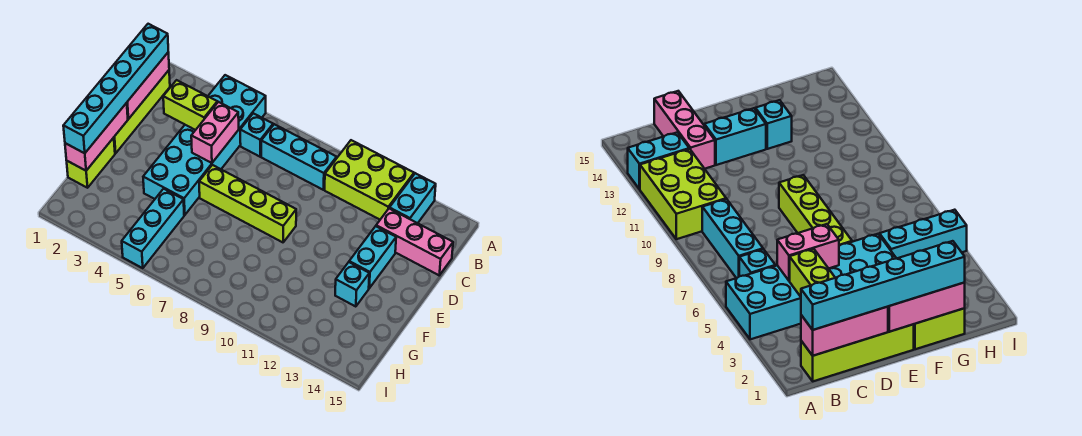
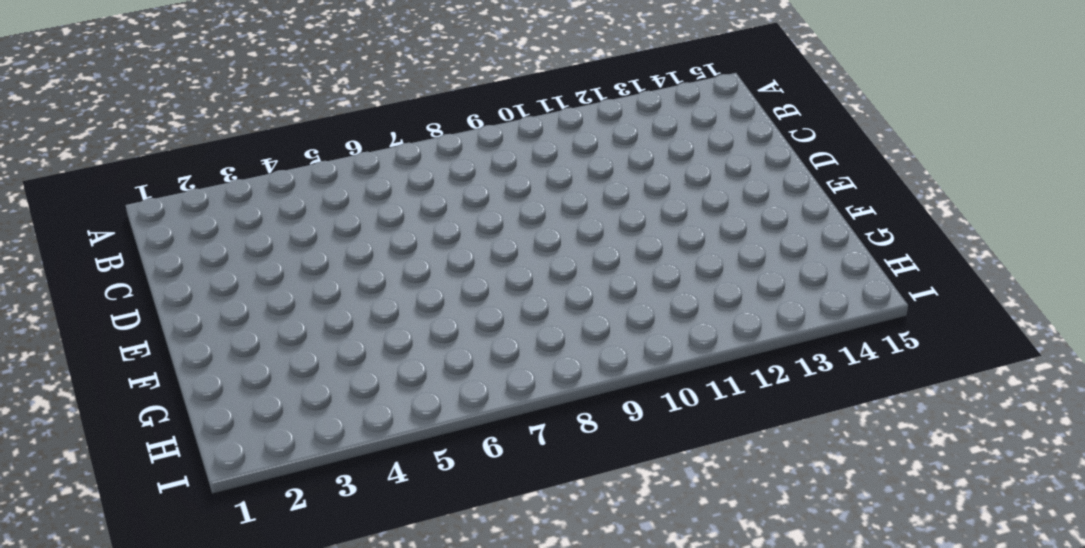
none -> cyan brick A4:F5 level 1
none -> lime brick A10:B12 level 1
none -> cyan brick A13:B13 level 1

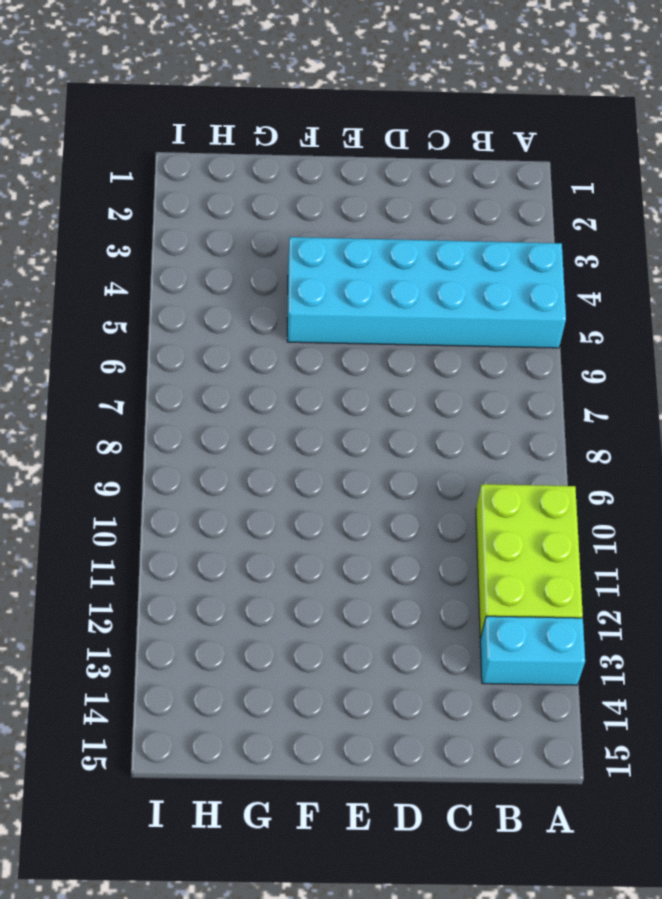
none -> lime brick B1:E1 level 1
none -> cyan brick B6 level 1
none -> cyan brick B7:B9 level 1

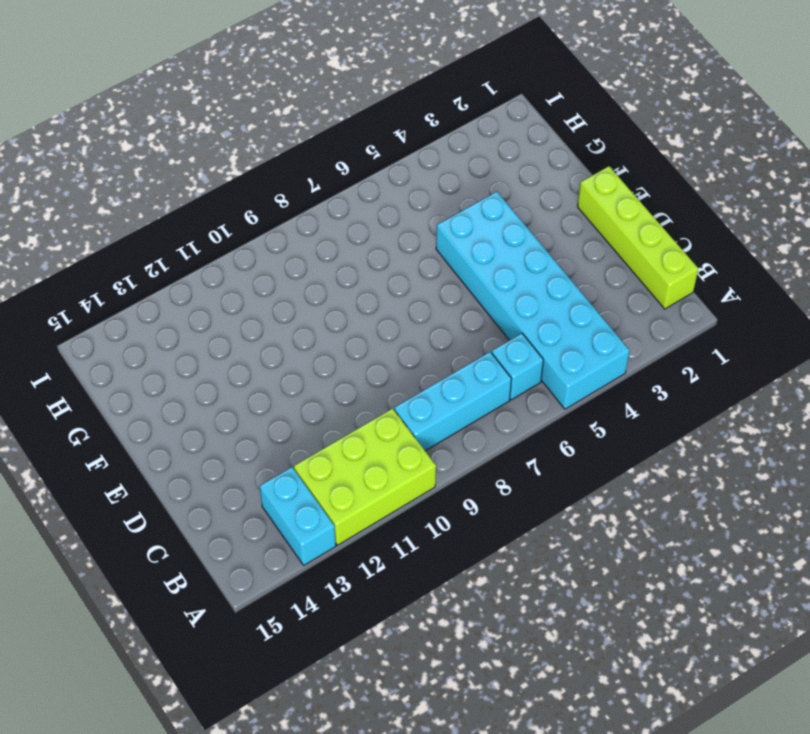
none -> pink brick C13:C15 level 1
none -> cyan brick D13:E13 level 1
none -> lime brick E6:E9 level 1

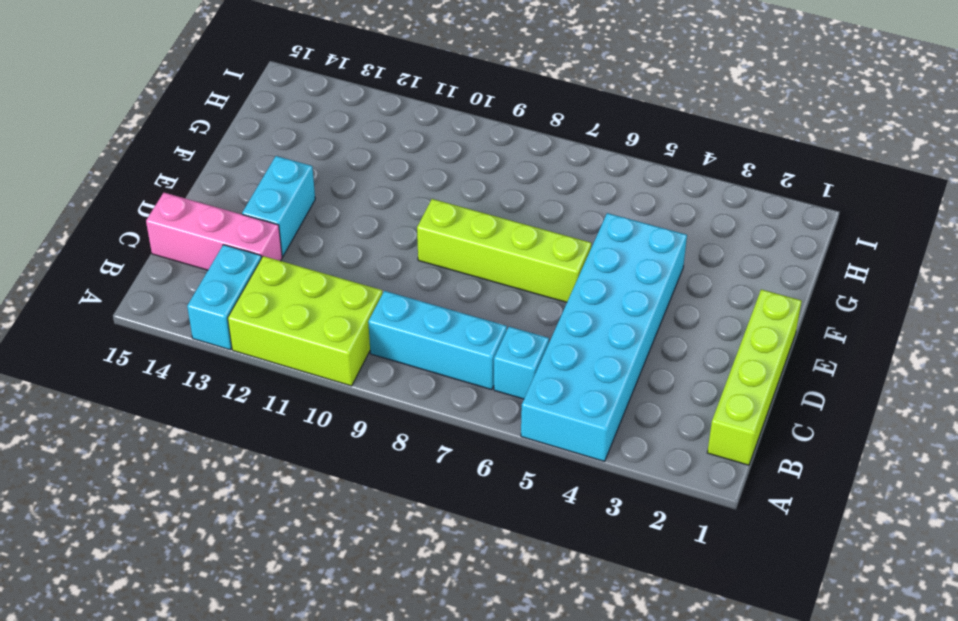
none -> lime brick F1:G1 level 1
none -> cyan brick F13 level 1
none -> cyan brick G5:I5 level 1

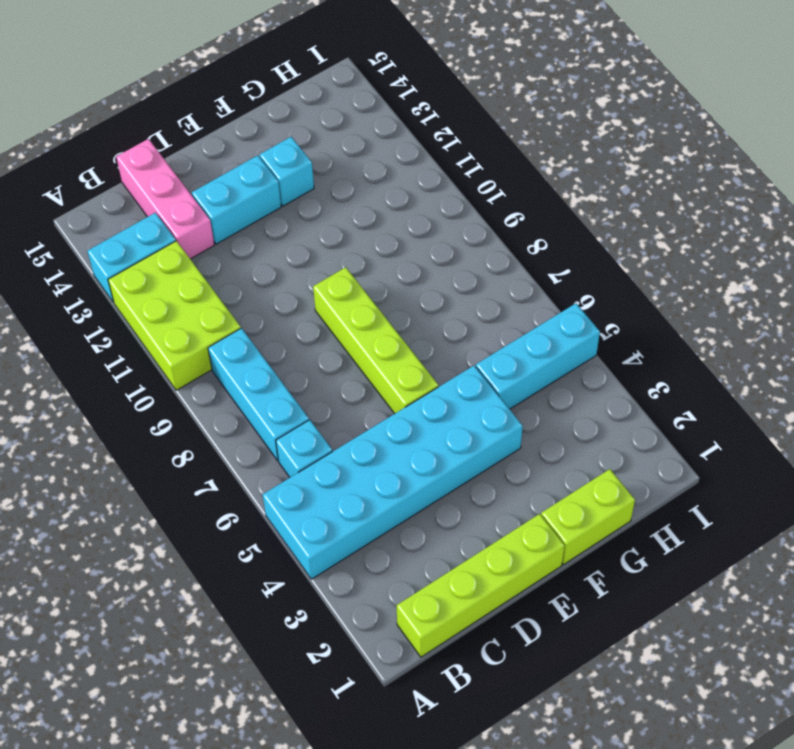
none -> pink brick B1:D1 level 2
none -> lime brick C3:C4 level 2
none -> pink brick C5:D5 level 2

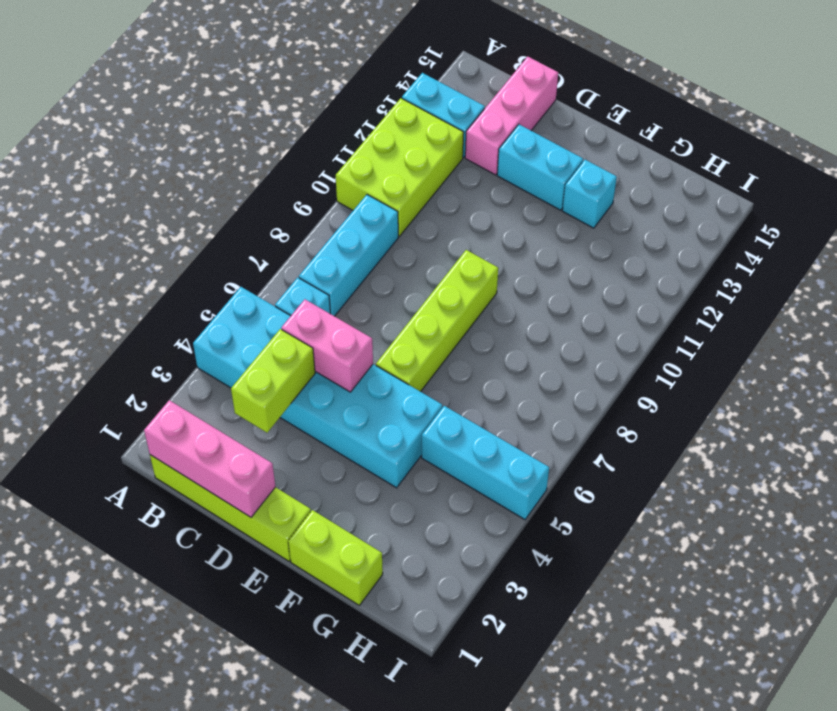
none -> pink brick E1:G1 level 2
none -> cyan brick B1:G1 level 3

